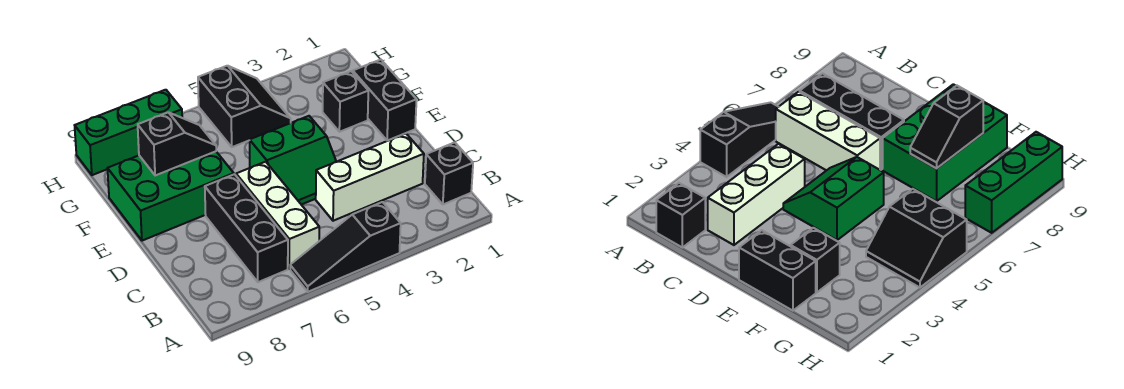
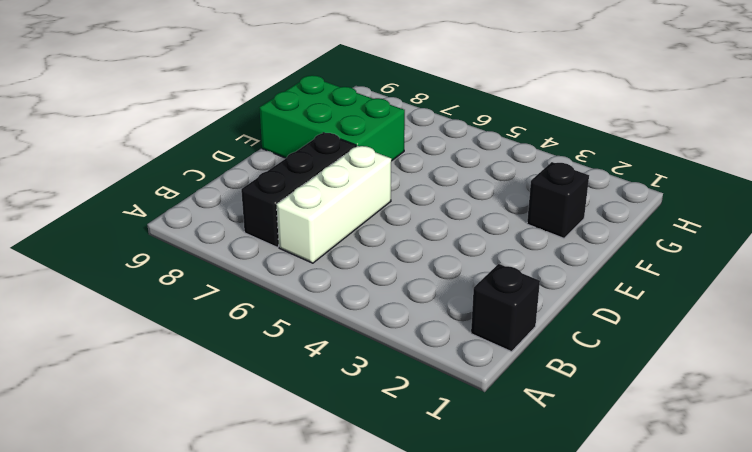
none -> black slope A4:A6 level 1 top 4
none -> white brick C2:C4 level 1
none -> green slope D4:E5 level 1 top E

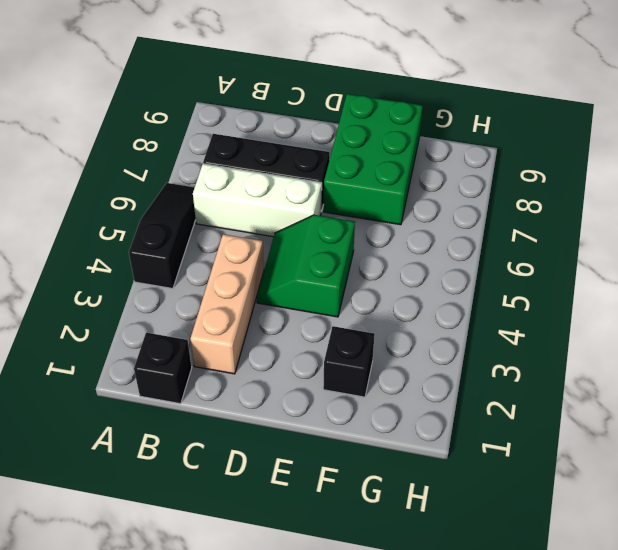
tan brick C2:C4 level 1 -> white brick C2:C4 level 1
none -> black brick E1:F1 level 1
none -> black slope G4:H5 level 1 top 5
none -> green brick H7:H9 level 1

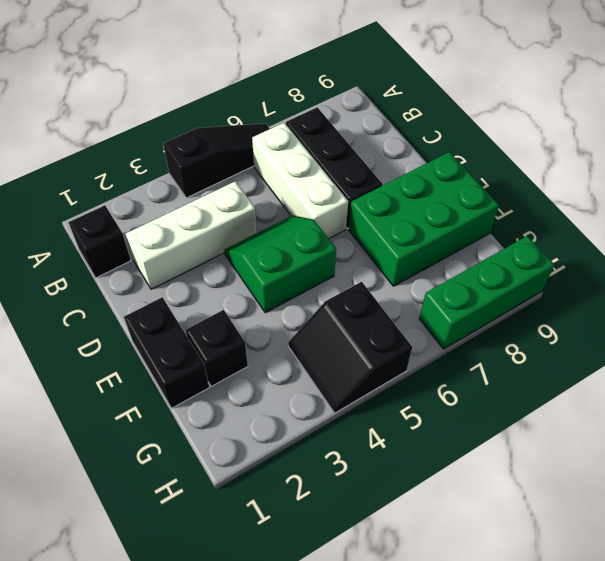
none -> black slope F7:F8 level 2 top 8

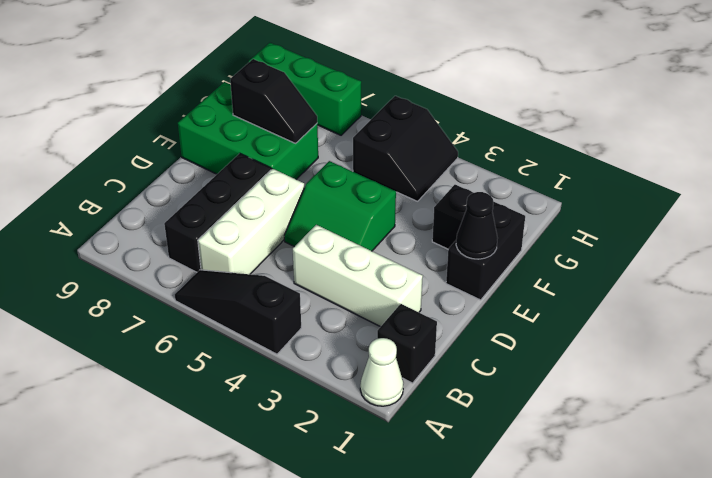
white cone A1 level 1 -> none
black cone E1 level 2 -> none

